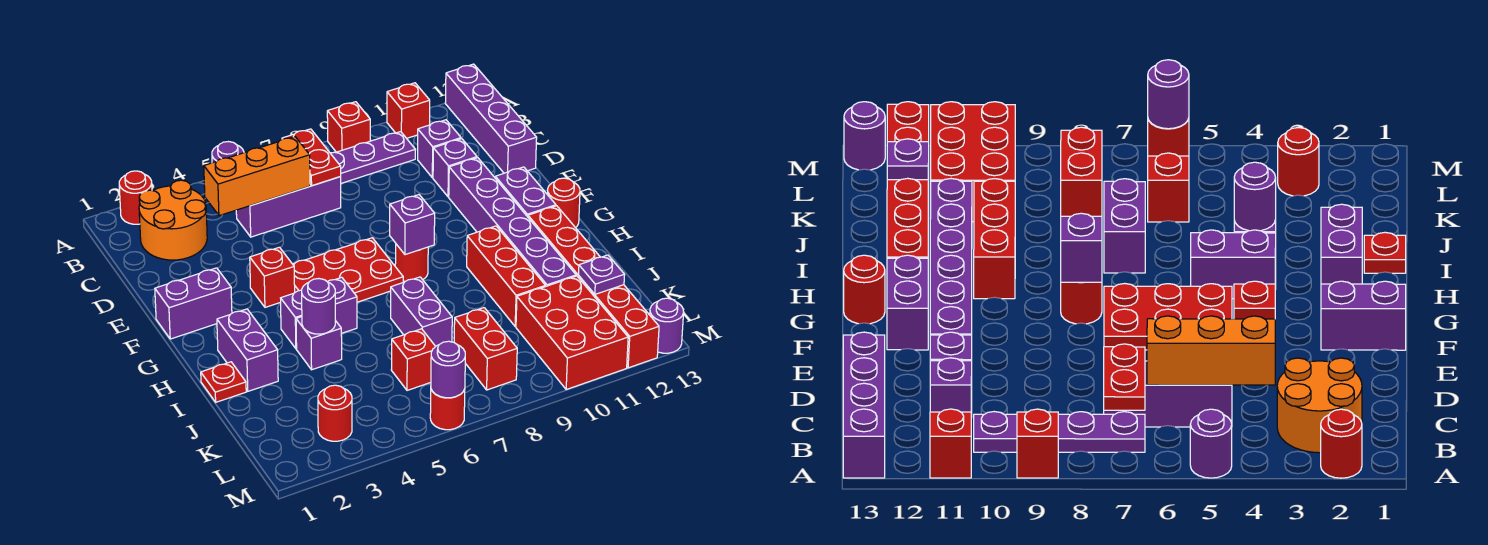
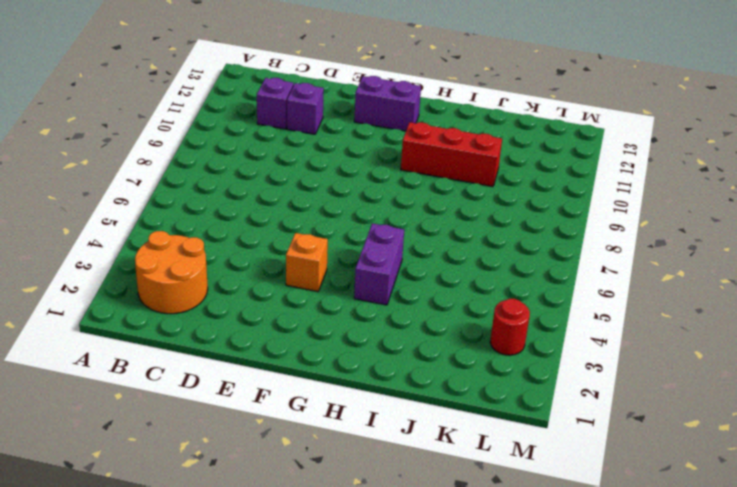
orange brick F4 level 1 -> red brick F4 level 1
none -> red round brick A2 level 1
none -> purple round brick A5 level 1
none -> red brick A9 level 1
none -> red brick A11 level 1

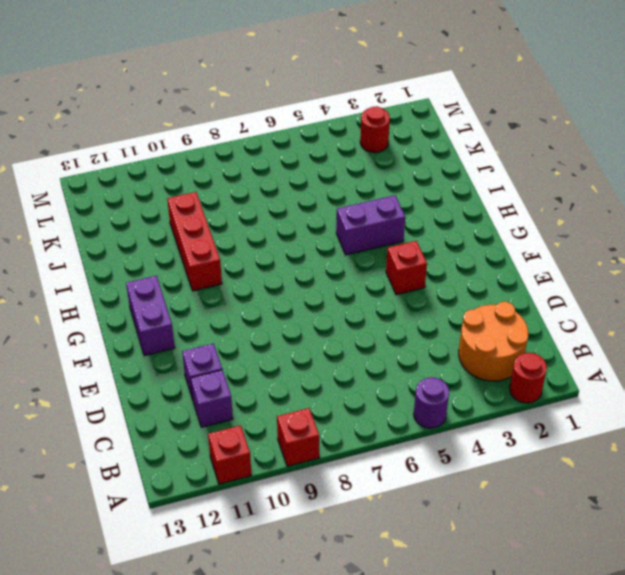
none -> purple brick A13:D13 level 1
none -> purple plate B7:B10 level 1
none -> purple brick C5:C7 level 1
none -> purple brick E11:J11 level 1

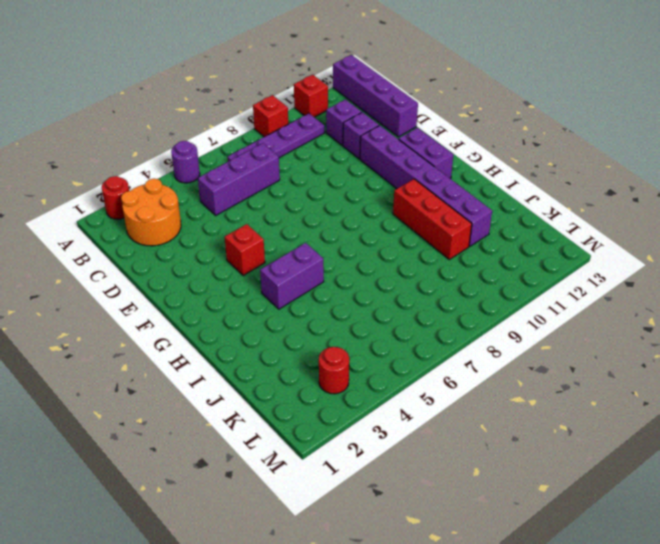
none -> purple brick F1:F2 level 1
none -> red plate F5:G7 level 1
none -> red round brick G8 level 1
none -> red round brick G13 level 1

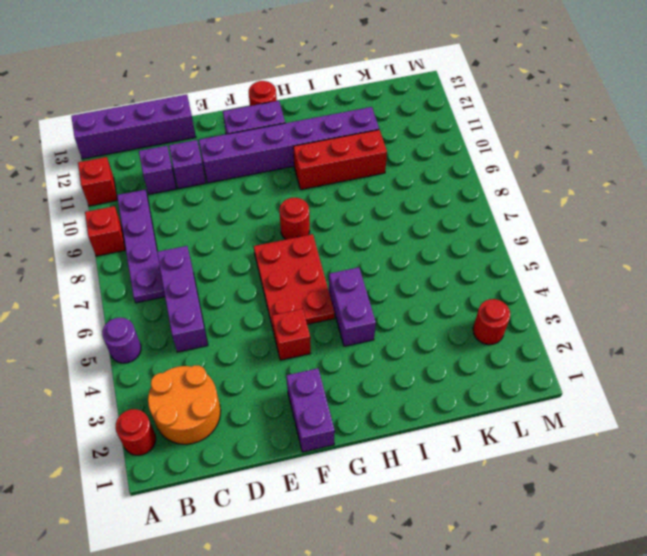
none -> purple brick H2:I2 level 1
none -> red brick H12:M12 level 1
none -> red plate I1 level 1
none -> purple brick I4 level 1

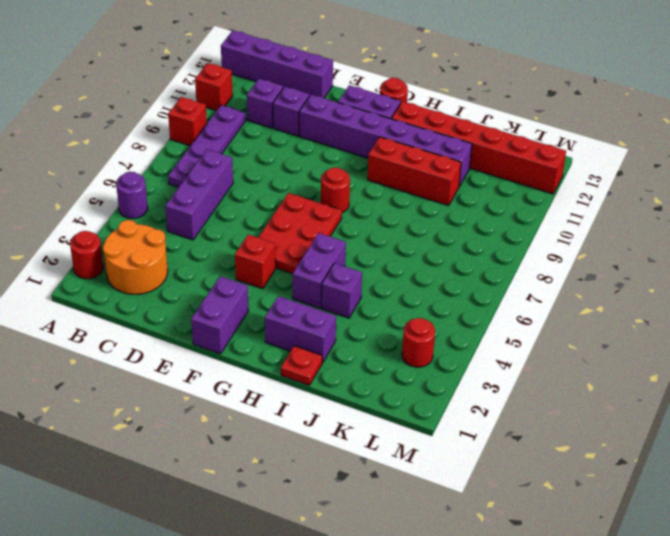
none -> purple brick I7:J7 level 1
none -> red brick K6 level 1
none -> red brick K8:L8 level 1
none -> red brick K10:M11 level 1

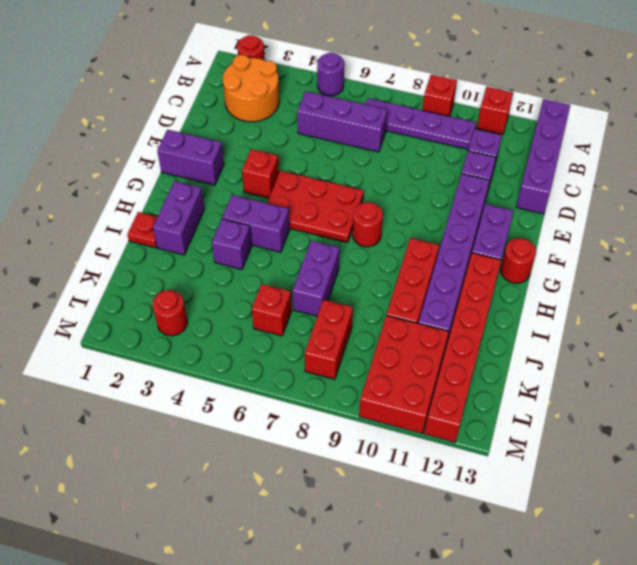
none -> red round brick M6 level 1
none -> purple round brick M13 level 1
none -> red plate B7:C7 level 2
none -> orange brick C4:C6 level 2

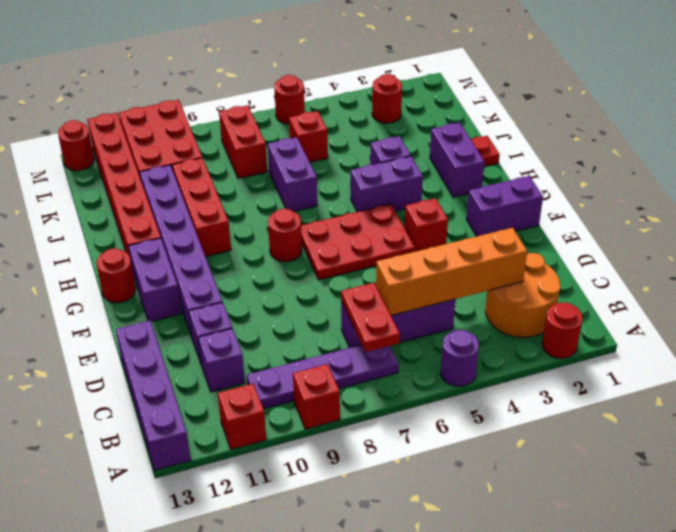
orange brick C3:C6 level 2 -> orange brick C4:C6 level 2
red round brick M13 level 1 -> purple round brick M13 level 1
none -> purple brick G8 level 2
none -> purple round brick I4 level 2
none -> purple plate K12 level 2
none -> purple round brick M6 level 2

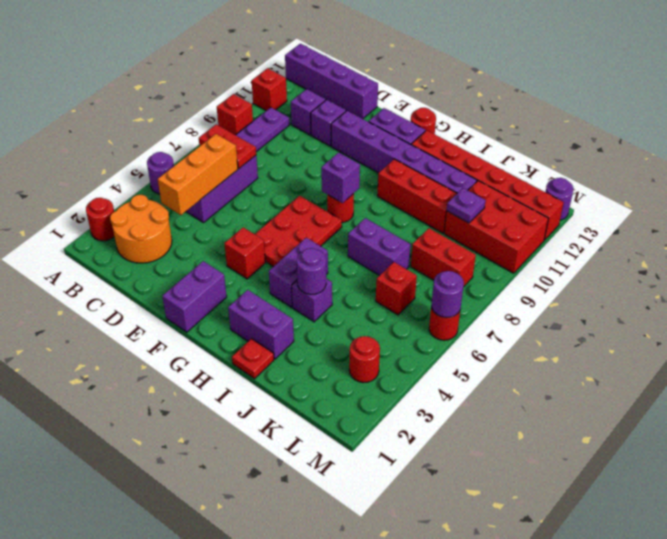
purple plate K10 level 2 -> purple plate K12 level 2

